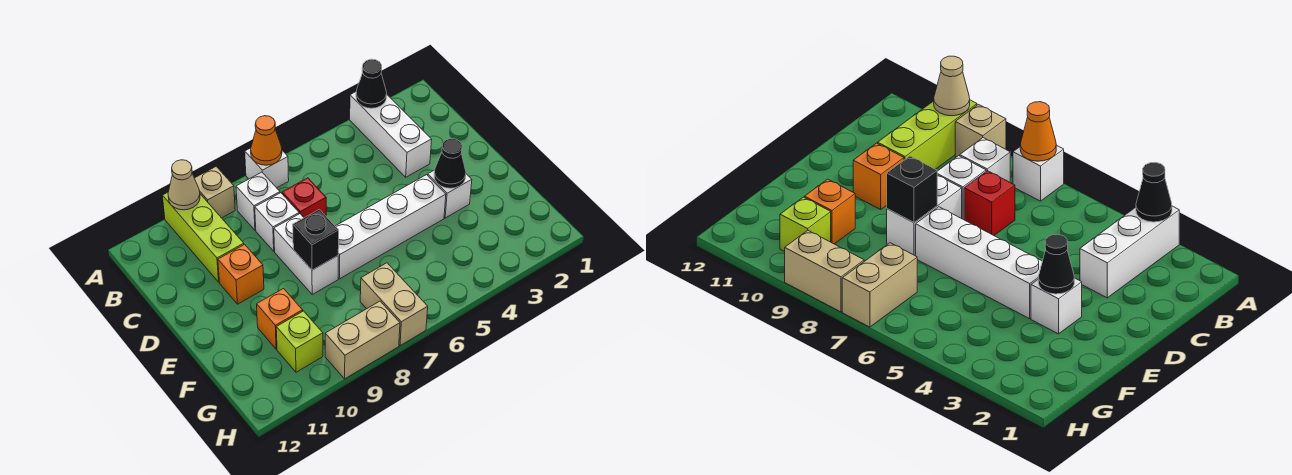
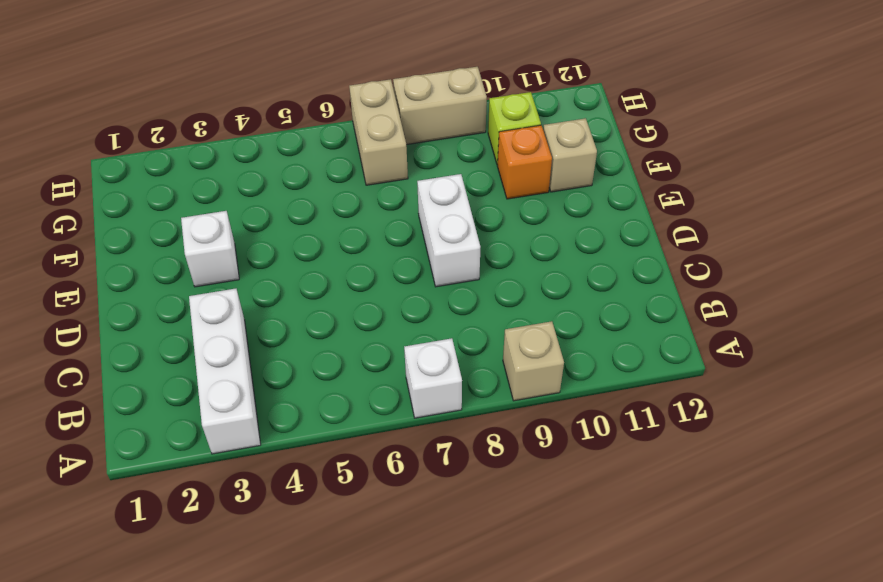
tan brick F11 level 1 -> none
none -> lime brick A10:C10 level 1
none -> white brick B8 level 1
none -> red brick C7 level 1

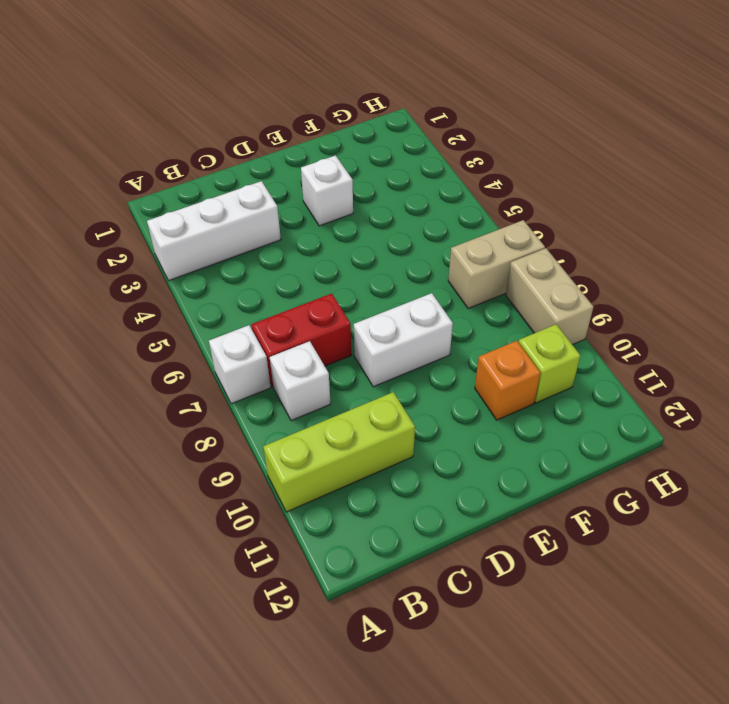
red brick B7:C7 level 1 -> red brick C7 level 1
none -> tan brick A9 level 1
none -> white brick C8 level 1
none -> orange brick D10 level 1

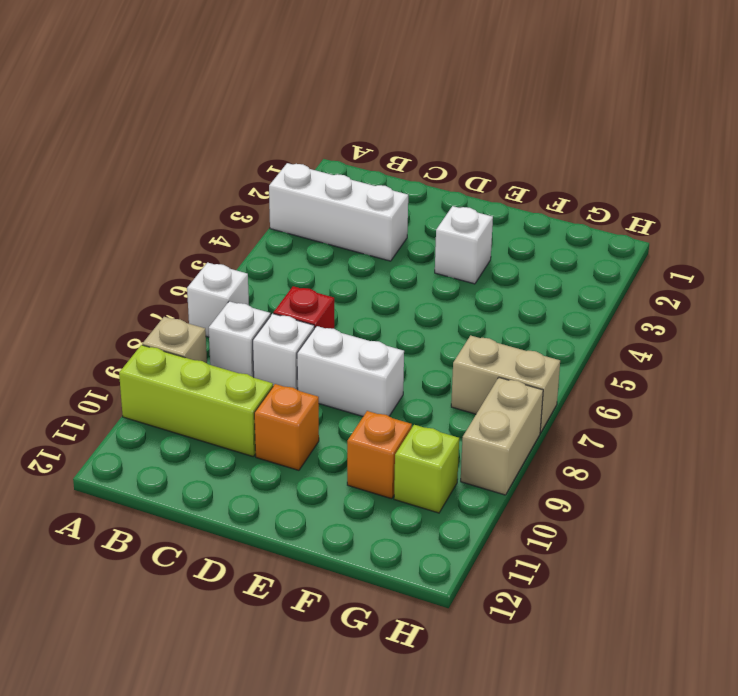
none -> white brick E4:E7 level 1
none -> black cone A3 level 2
none -> orange cone A7 level 2

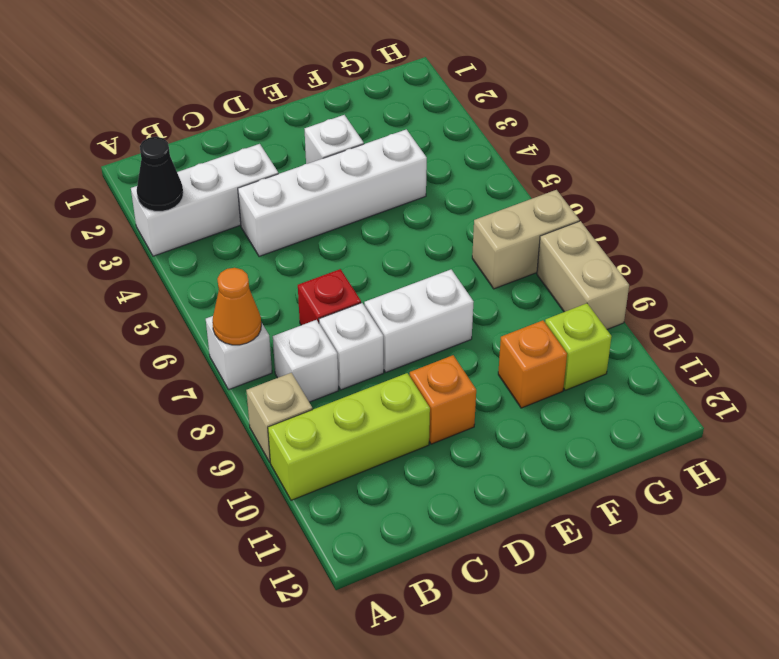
white brick C4:F4 level 1 -> white brick E4:E7 level 1
none -> tan cone A10 level 2
none -> black cone E3 level 2
none -> black brick E8 level 2

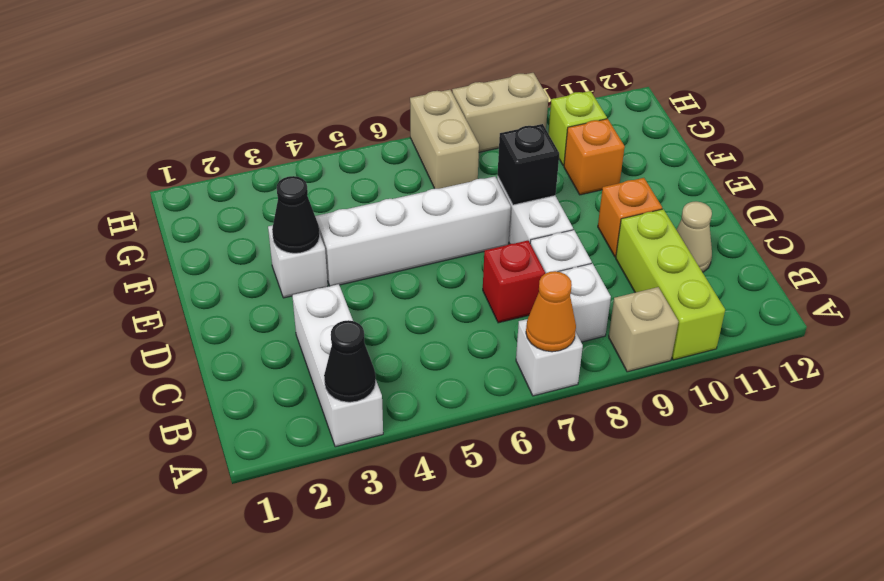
tan cone C11 level 1 -> tan cone A10 level 2

